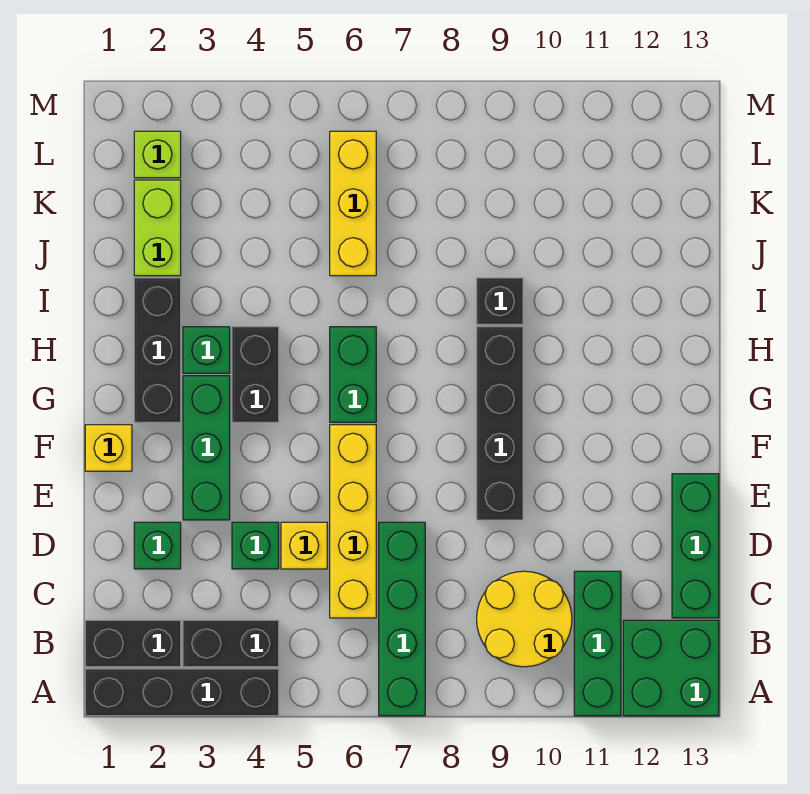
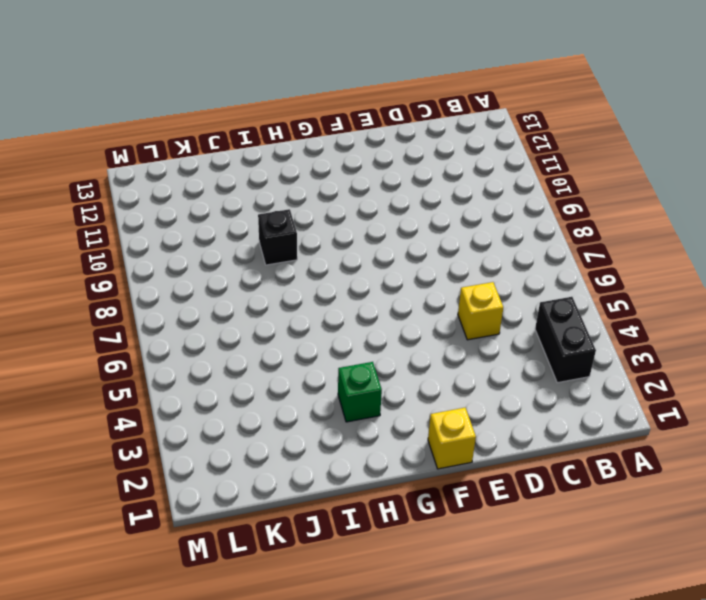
none -> black brick A1:A4 level 1
none -> green brick A7:D7 level 1
none -> green brick A11:C11 level 1

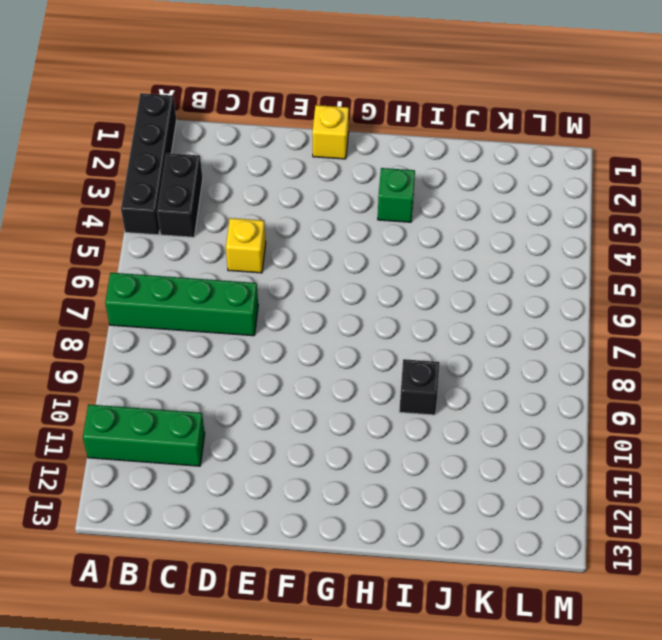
none -> green brick A12:B13 level 1
none -> black brick B1:B2 level 1
none -> yellow round brick B9:C10 level 1

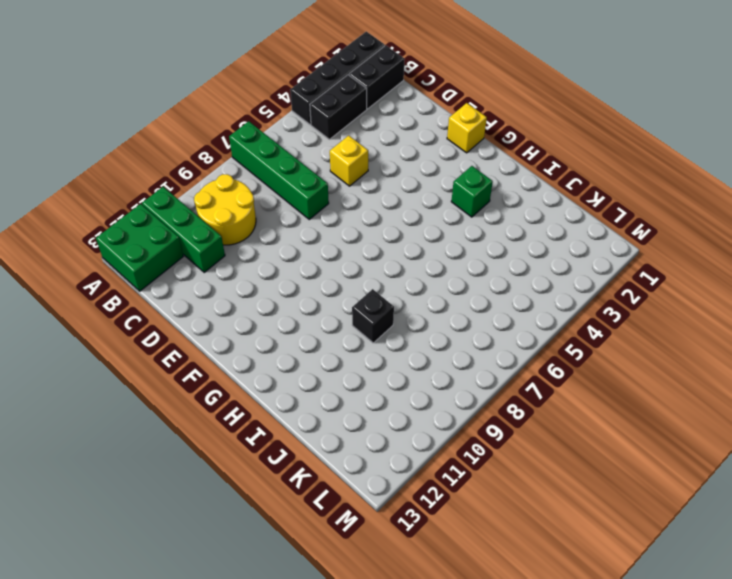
none -> yellow brick C6:F6 level 1
none -> green brick C13:E13 level 1
none -> green brick D2 level 1

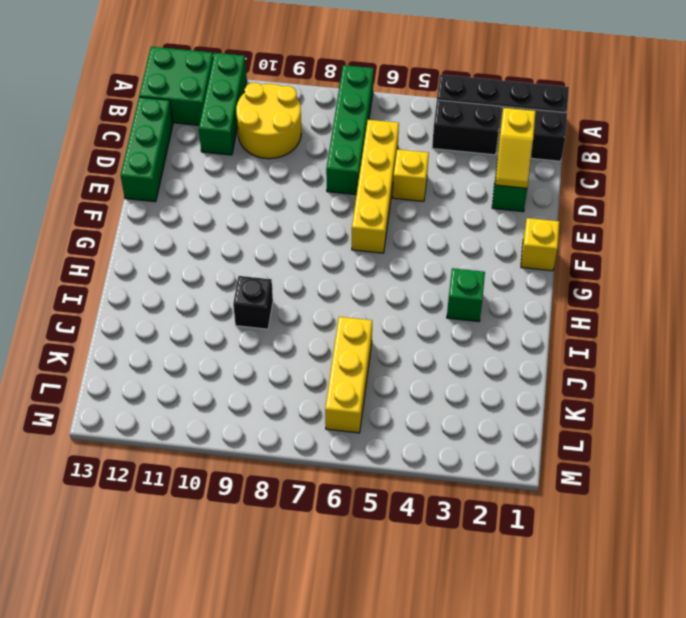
yellow slope C2:D2 level 2 top C -> none
none -> green brick D4 level 1
none -> green brick E3:G3 level 1
none -> black brick E9:H9 level 1

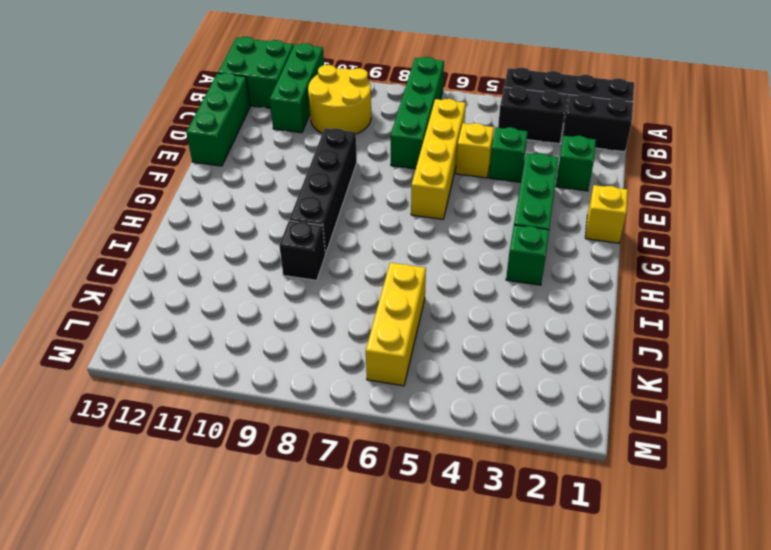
none -> black brick G2:I2 level 1
none -> black brick G4:H4 level 1
none -> green brick G6:H6 level 1

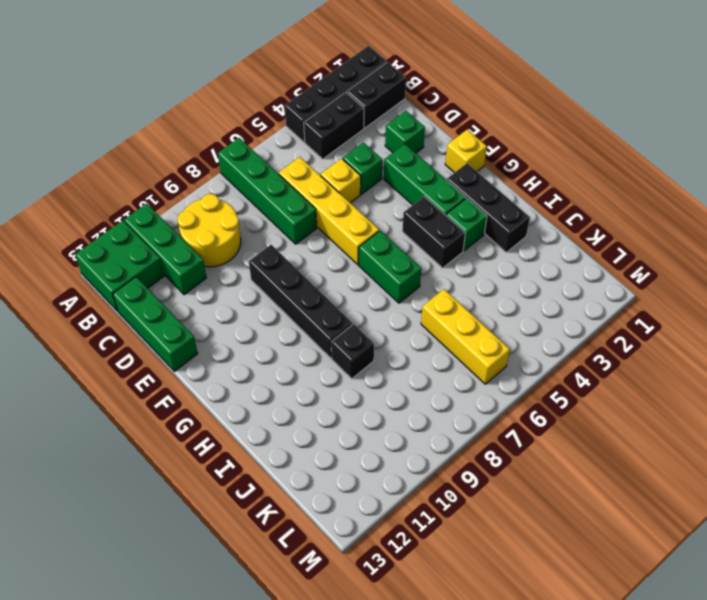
none -> lime brick J2:K2 level 1
none -> lime brick L2 level 1

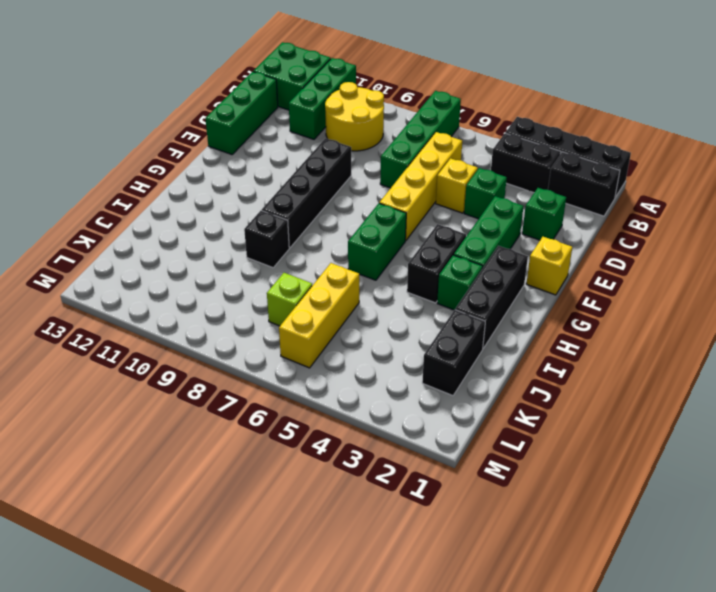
black brick J2:K2 level 1 -> lime brick J2:K2 level 1
lime brick K7 level 1 -> lime brick L2 level 1

